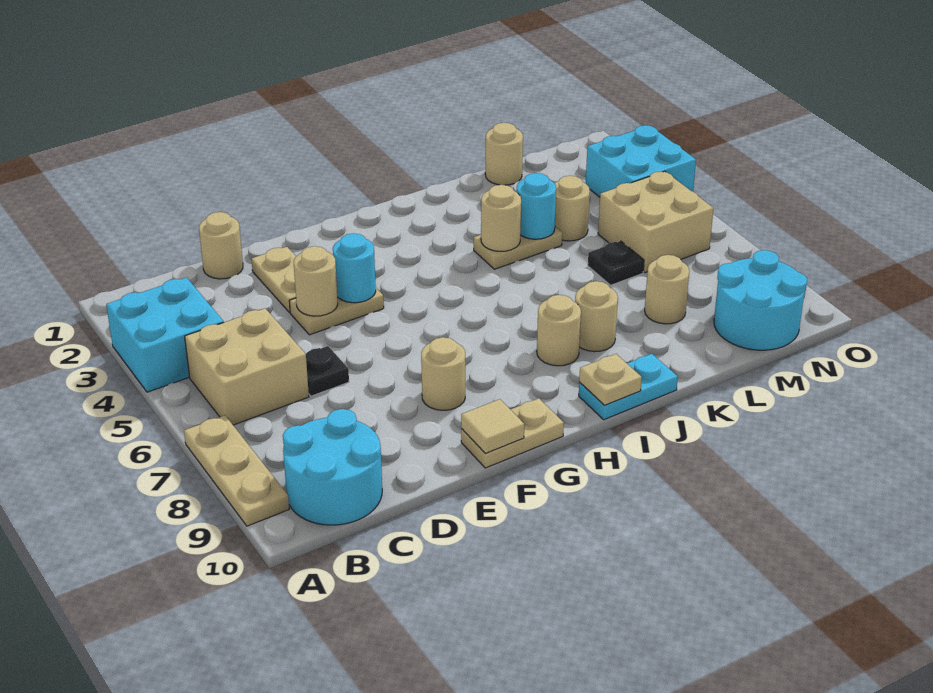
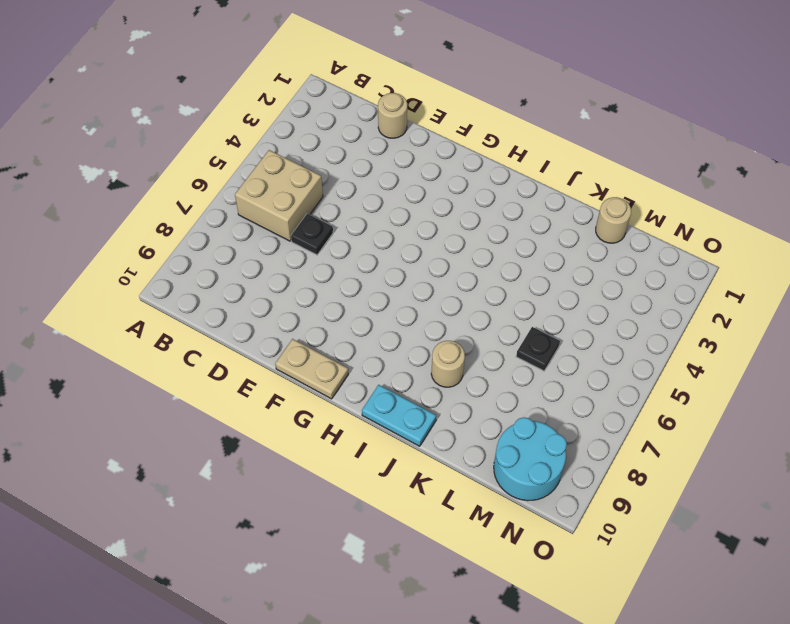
none -> cyan brick A3:B4 level 1
none -> tan plate A7:A9 level 1
none -> cyan round brick B9:C10 level 1

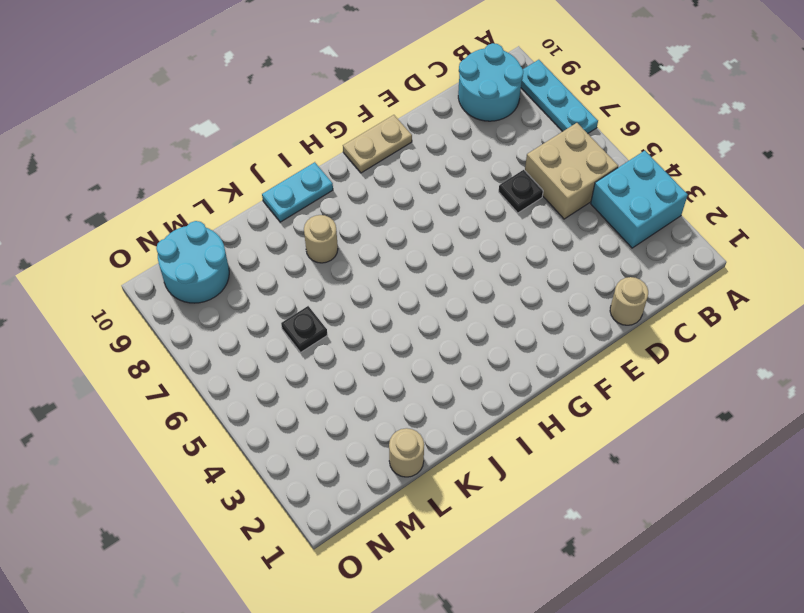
cyan plate A7:A9 level 1 -> tan plate A7:A9 level 1
none -> tan plate E2:E3 level 1
none -> tan plate E4:F4 level 1
none -> tan round brick F8 level 1

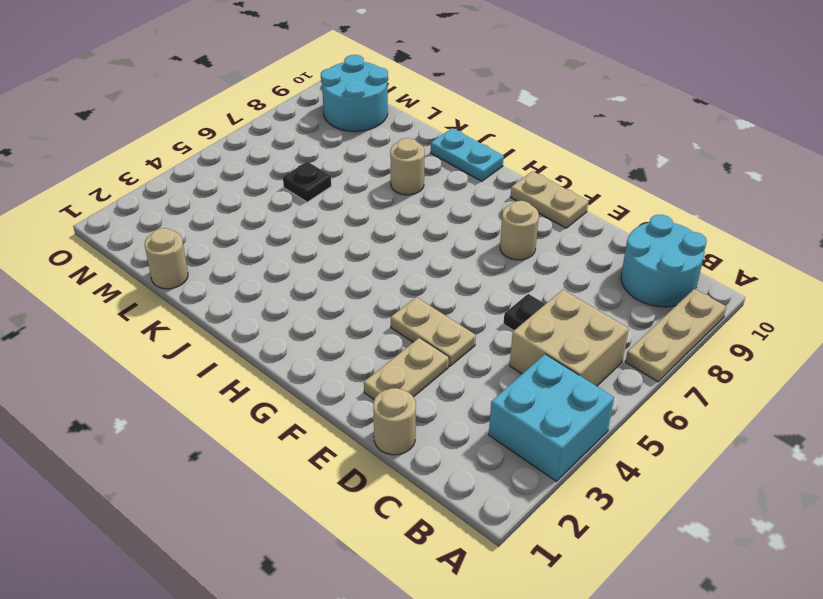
none -> tan round brick I8 level 1
none -> tan plate J4:K4 level 1
none -> tan round brick L4 level 1

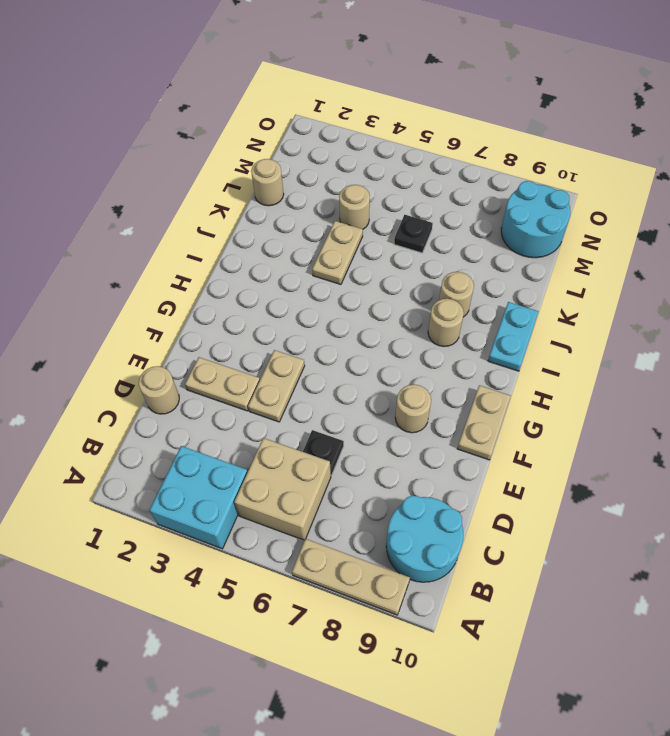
none -> tan round brick L8 level 1
none -> tan brick M5:N6 level 1
none -> cyan brick N3:O4 level 1

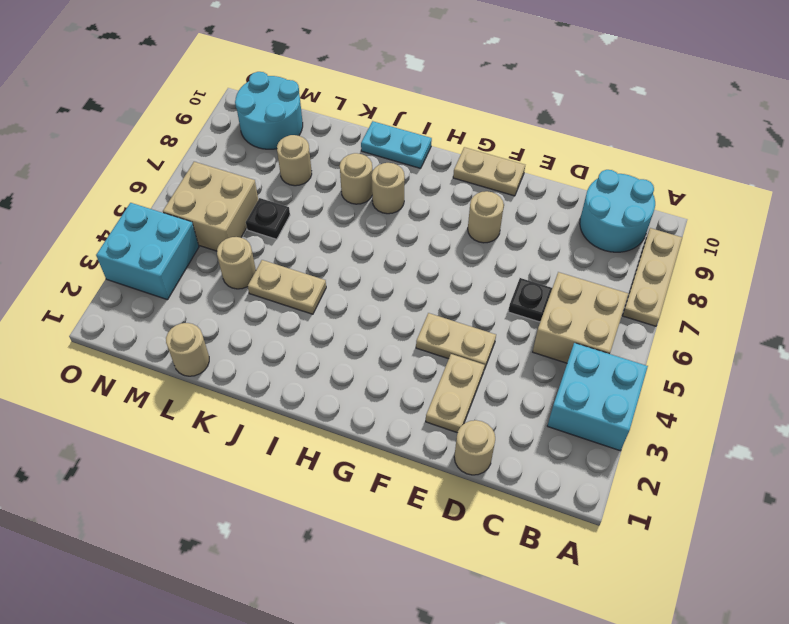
none -> tan round brick E4 level 2
none -> cyan round brick F4 level 2
none -> tan tile F10 level 2

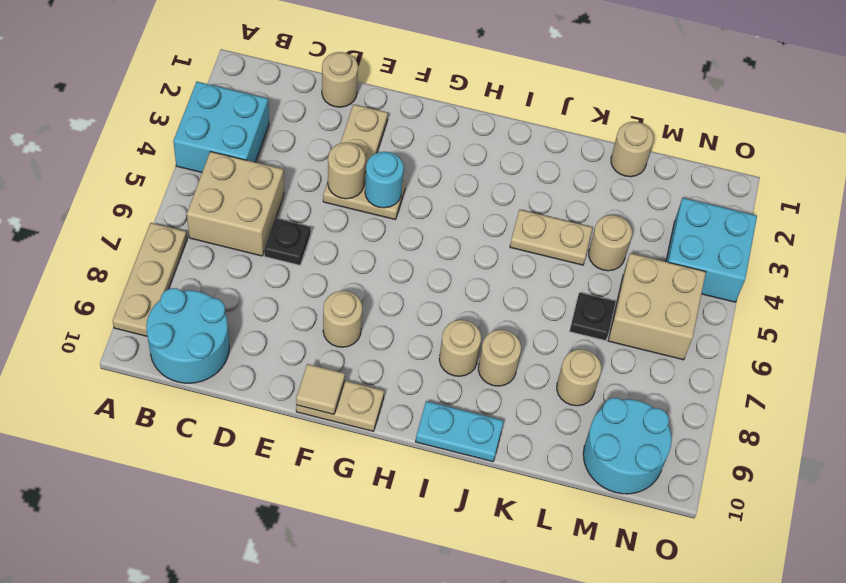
none -> tan plate I10 level 2
none -> tan round brick J4 level 2
none -> cyan round brick K4 level 2

